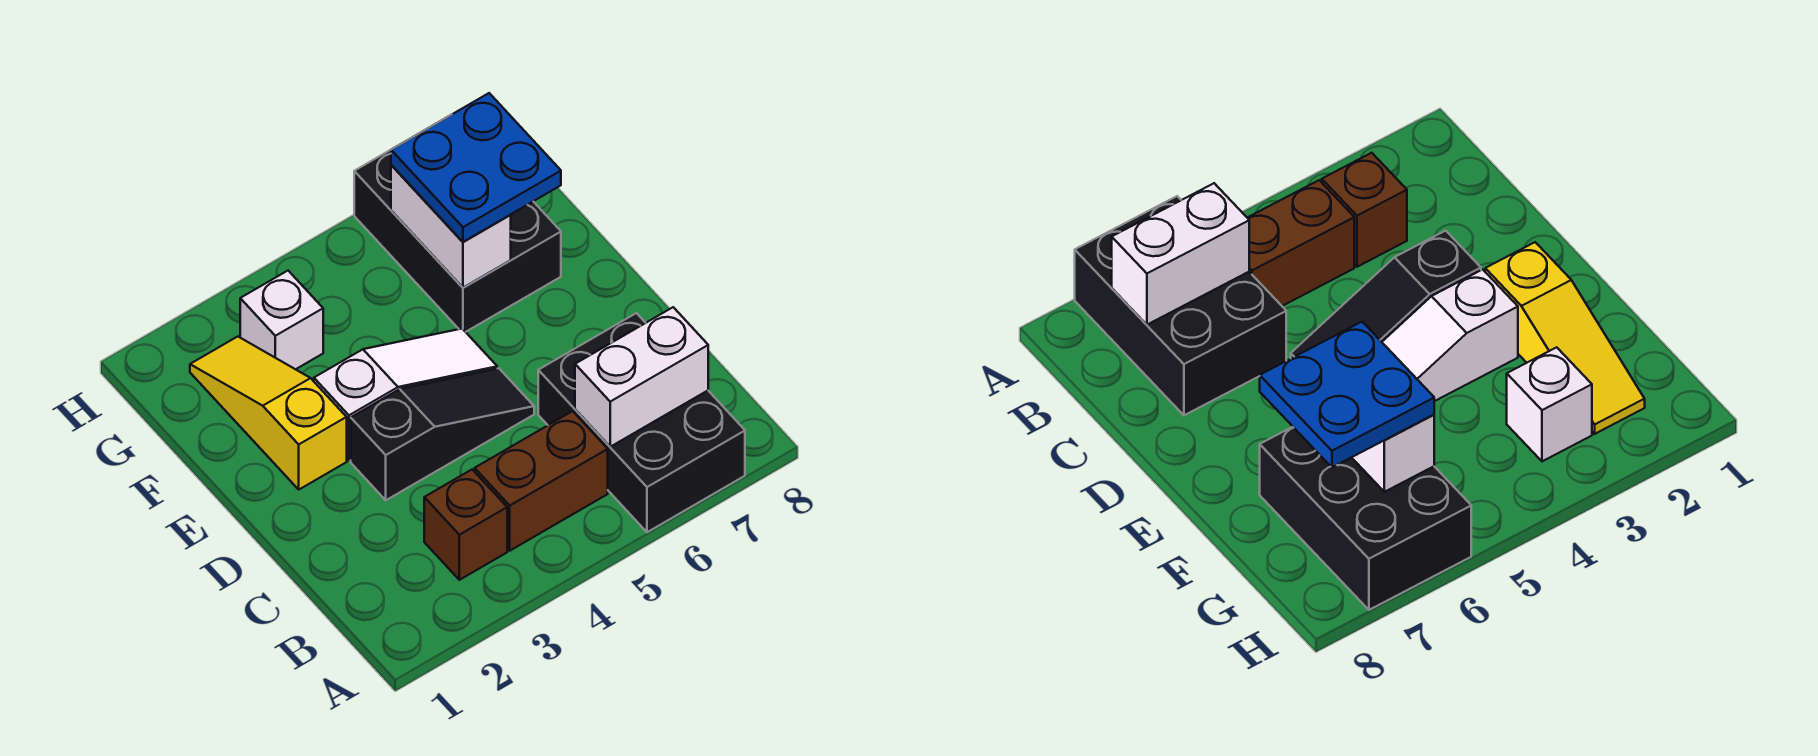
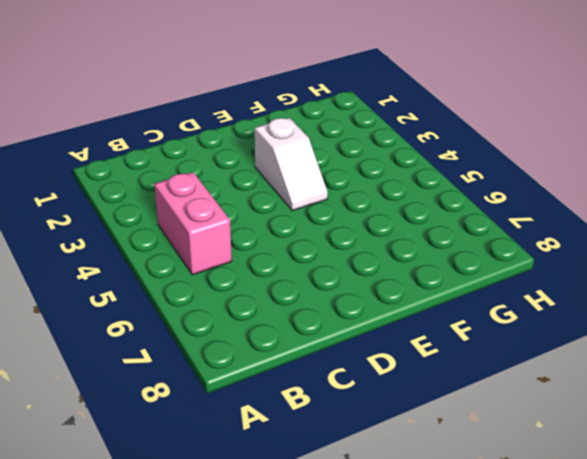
pink brick B4:B5 level 1 -> brown brick B4:B5 level 1
white slope E3:E4 level 1 top 3 -> white slope E3:E5 level 1 top 3
none -> black brick A6:C7 level 1
none -> brown brick B3 level 1

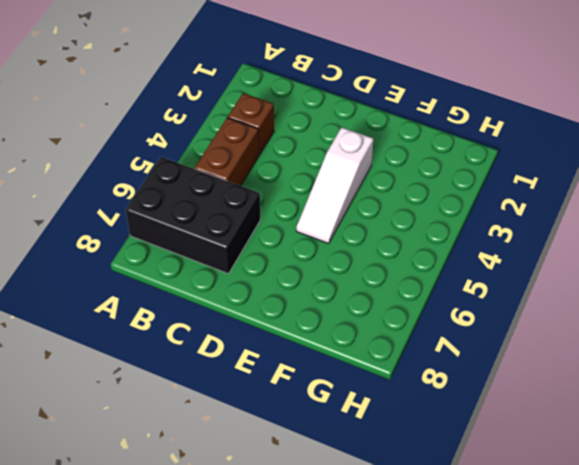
none -> black slope D3:D5 level 1 top 3
none -> yellow slope E2:G2 level 1 top E

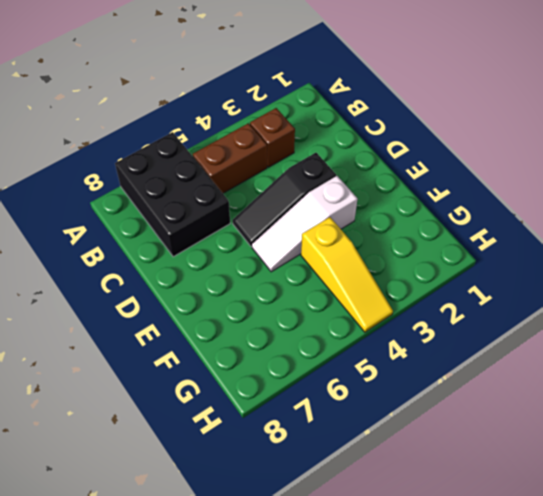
yellow slope F4:H4 level 1 top F -> yellow slope E2:G2 level 1 top E
none -> black brick F6:H7 level 1
none -> white brick G3 level 1

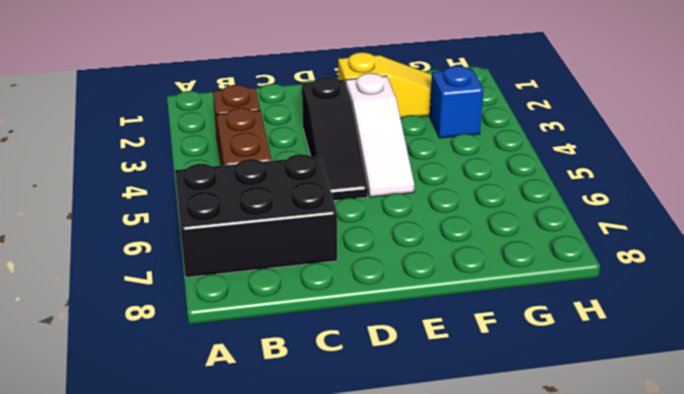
blue brick G3 level 1 -> white brick G3 level 1
none -> black brick F6:H7 level 1
none -> white brick B6:B7 level 2

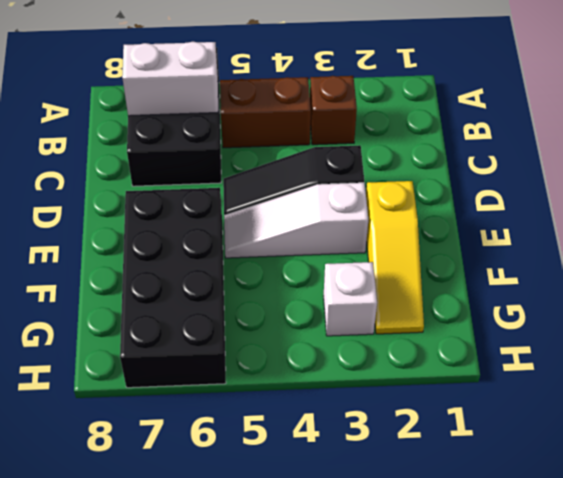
black brick E6:H7 level 1 -> black brick F6:H7 level 1
none -> white brick F6:G6 level 2
none -> blue plate F6:G7 level 3

